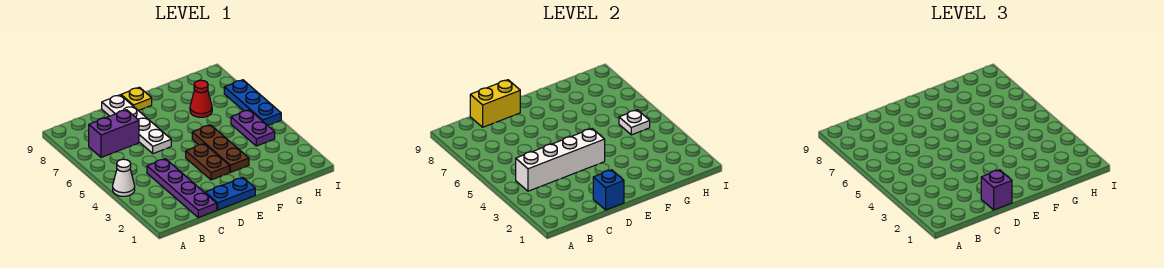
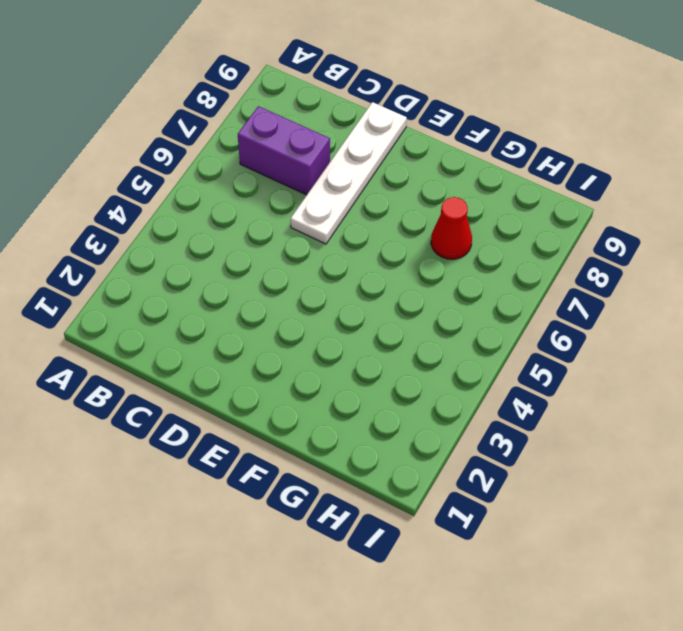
none -> white cone A4 level 1
none -> purple plate C1:C4 level 1
none -> blue plate D1:E1 level 1

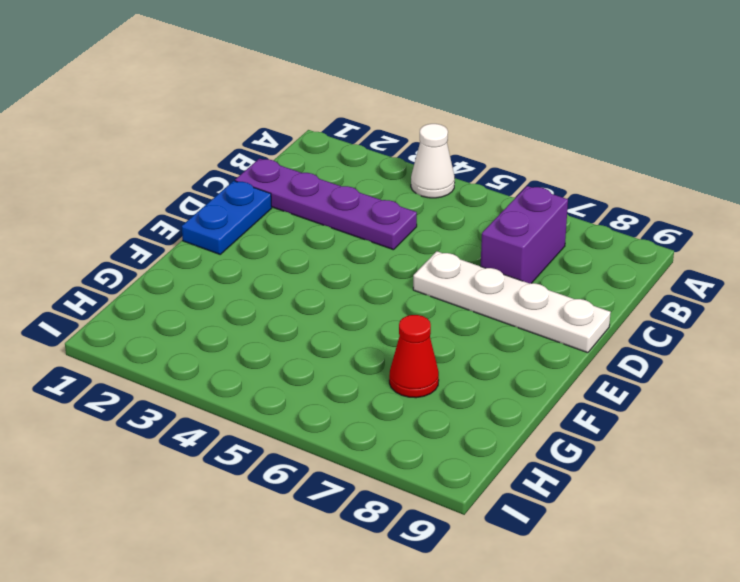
none -> brown plate E3:E4 level 1
none -> yellow plate E9 level 1
none -> brown plate F3:F5 level 1

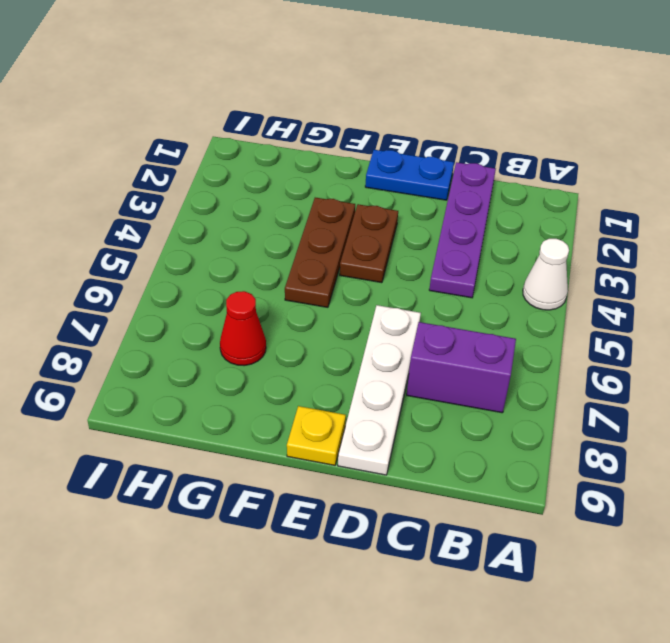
none -> purple plate H4:H5 level 1
none -> blue plate I5:I7 level 1
none -> white brick B4:E4 level 2

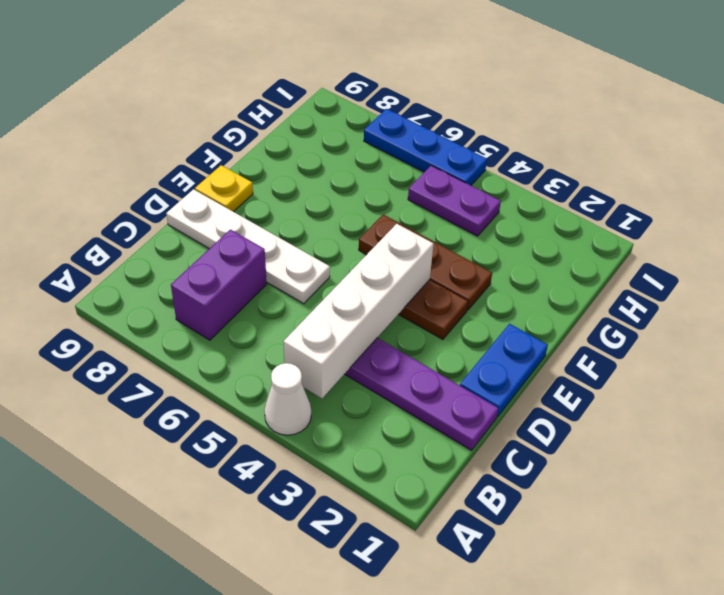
none -> red cone G7 level 1
none -> yellow brick C9:D9 level 2
none -> blue brick D1 level 2

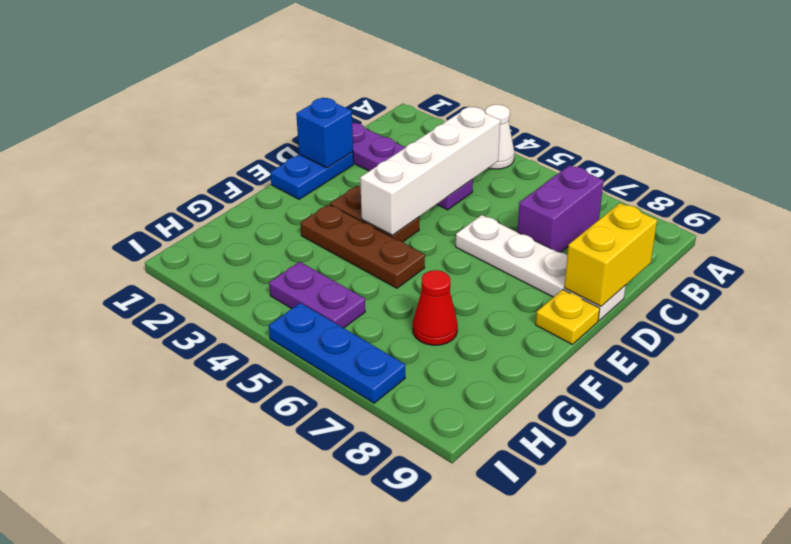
none -> white plate H5 level 2
none -> purple brick D1 level 3

